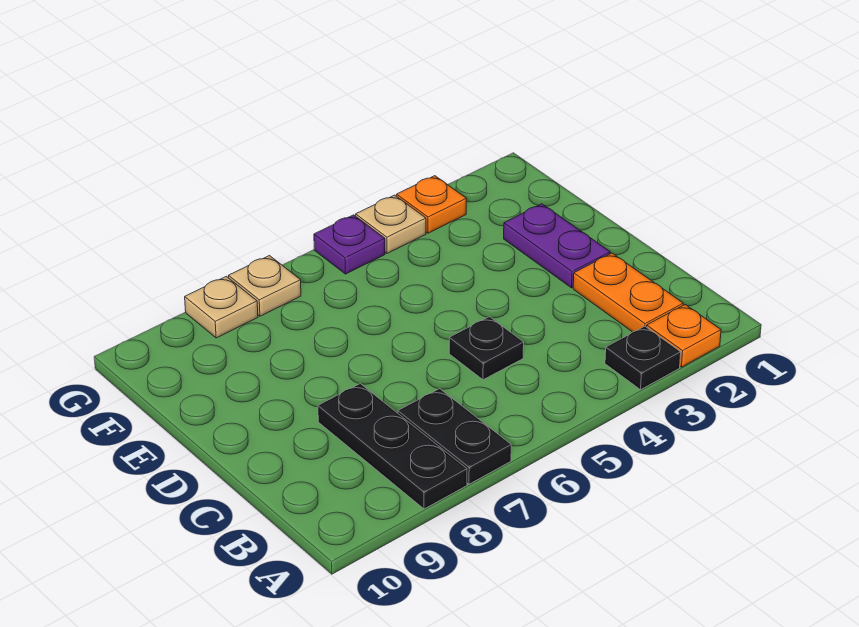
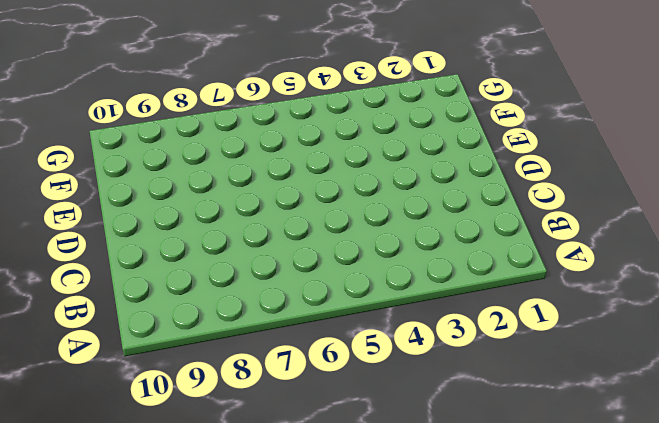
none -> orange plate A2 level 1
none -> black plate A3 level 1
none -> black plate A7:B7 level 1

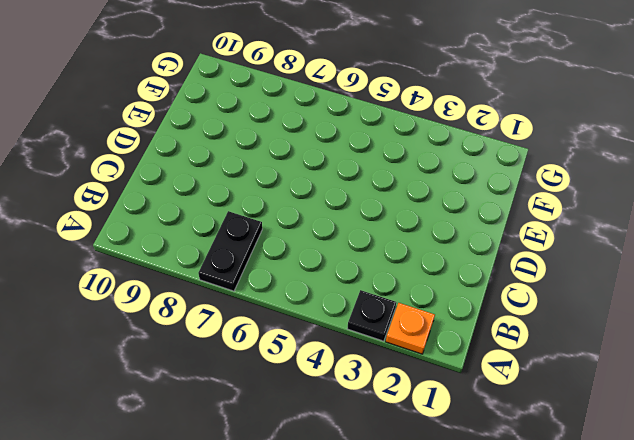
none -> black plate A8:C8 level 1
none -> orange plate B2:C2 level 1
none -> black plate C5 level 1

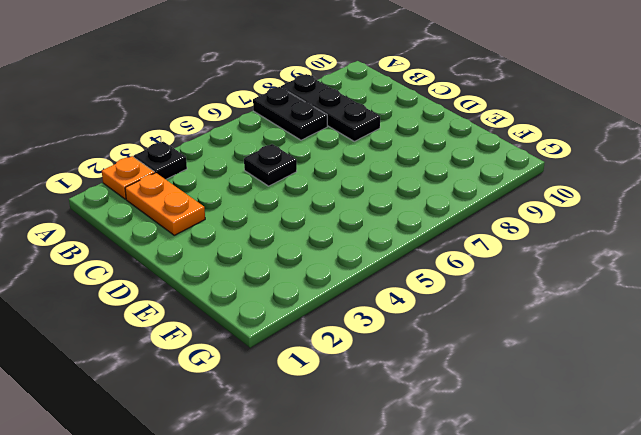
none -> purple plate D2:E2 level 1
none -> orange plate G3 level 1
none -> tan plate G4 level 1

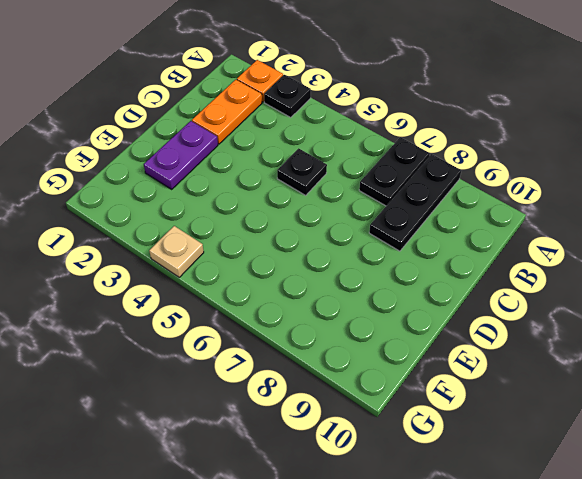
none -> orange plate G3 level 1
none -> purple plate G5 level 1
none -> tan plate G7 level 1

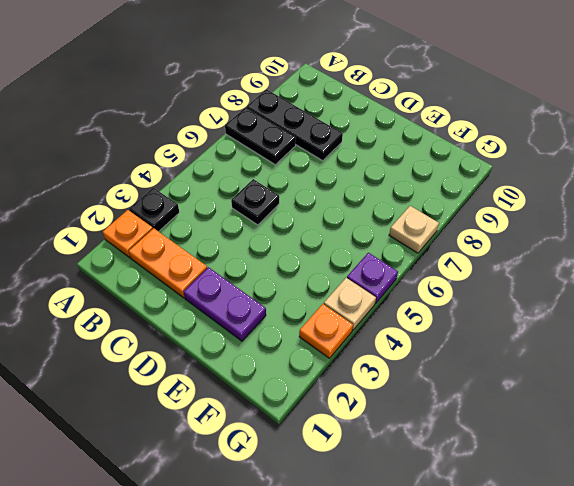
none -> tan plate G8 level 1

